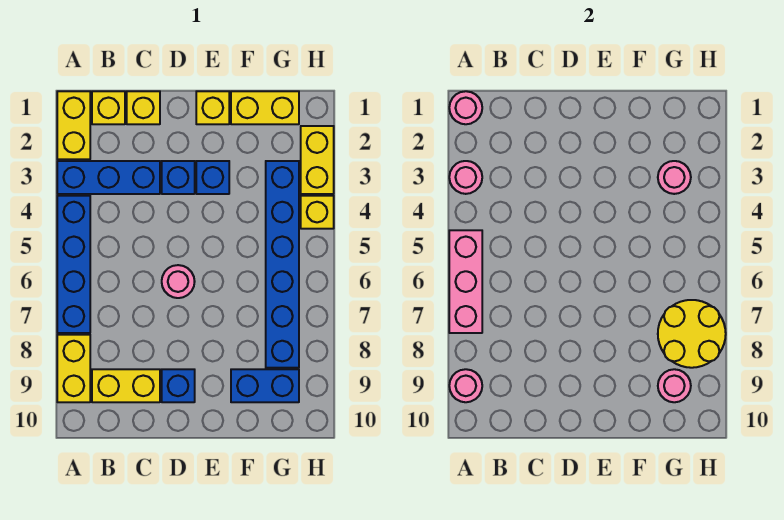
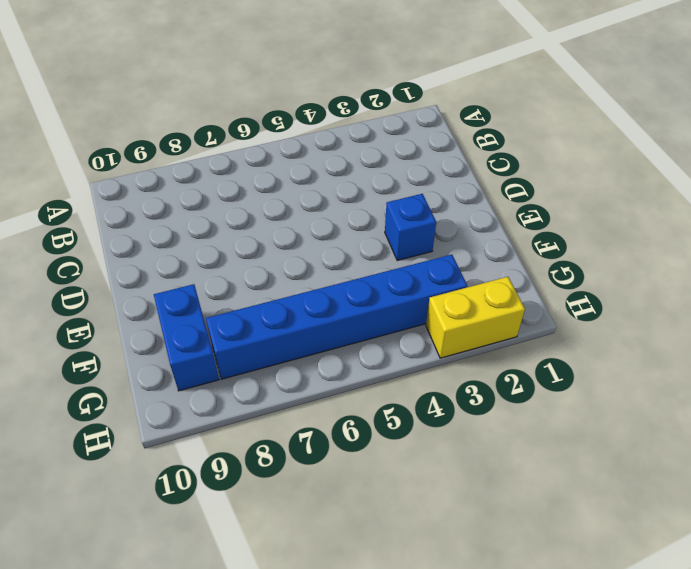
none -> yellow brick A1:A2 level 1
none -> blue brick A3:C3 level 1
none -> blue brick A4:A7 level 1

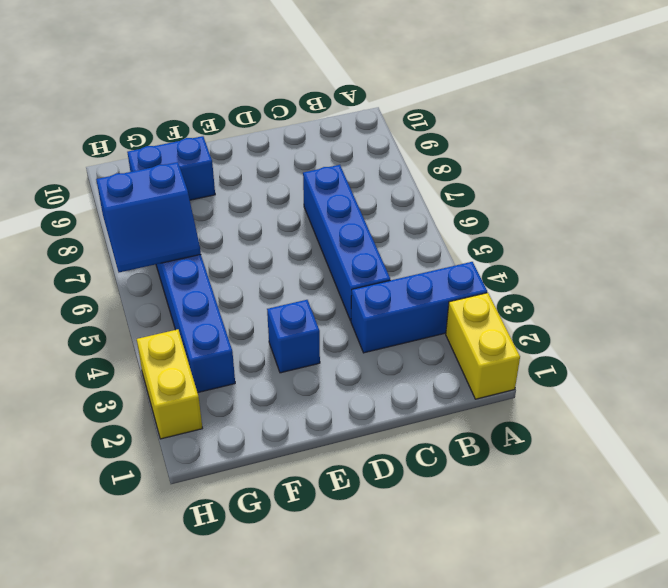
blue brick C4:C7 level 1 -> blue brick A4:A7 level 1
blue slope G6:H7 level 2 top 7 -> yellow round brick G7:H8 level 2
none -> yellow brick A8:A9 level 1
none -> yellow brick B1 level 1
none -> yellow brick B9:C9 level 1

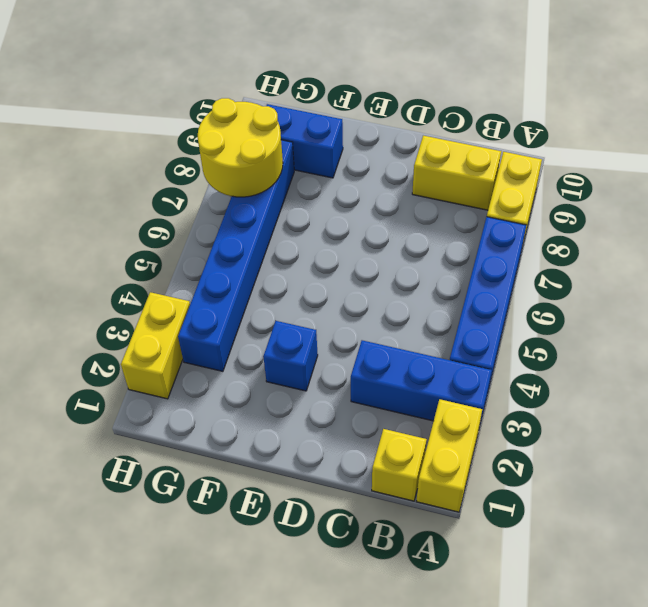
none -> yellow brick C1 level 1
none -> blue brick D3 level 1
none -> pink round brick D6 level 1

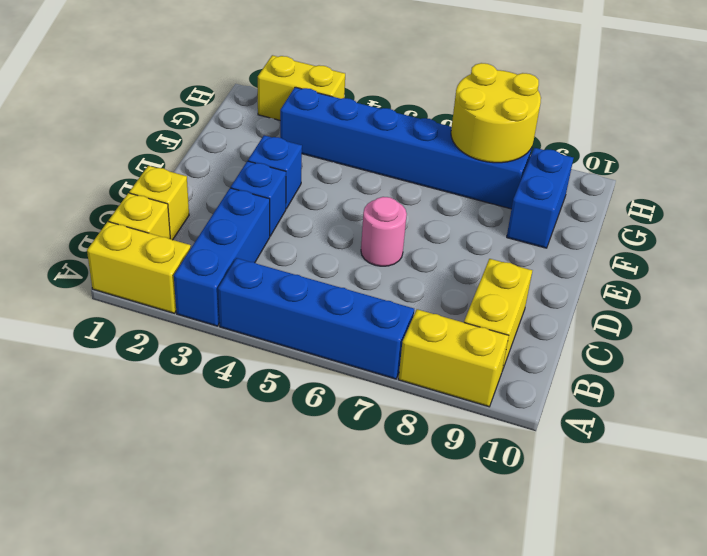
none -> blue brick D9 level 1
none -> yellow brick E1 level 1
none -> yellow brick F1:G1 level 1

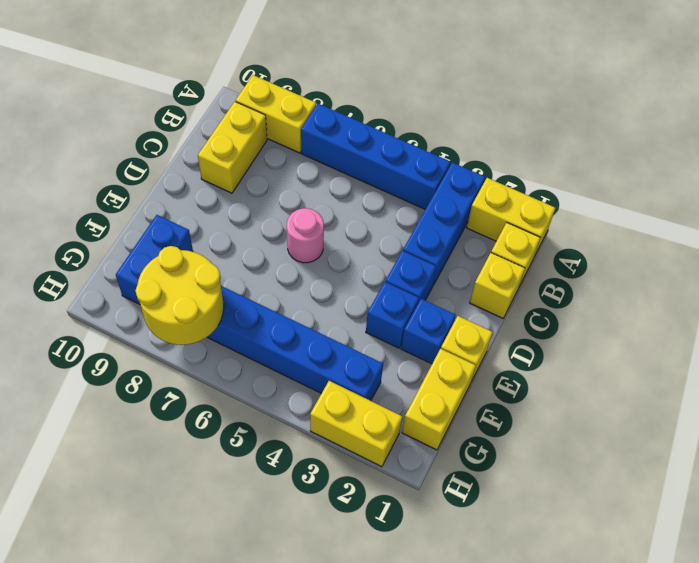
blue brick E2 level 1 -> blue brick D9 level 1
none -> yellow brick H4 level 1
none -> pink round brick A1 level 2
none -> pink round brick A3 level 2

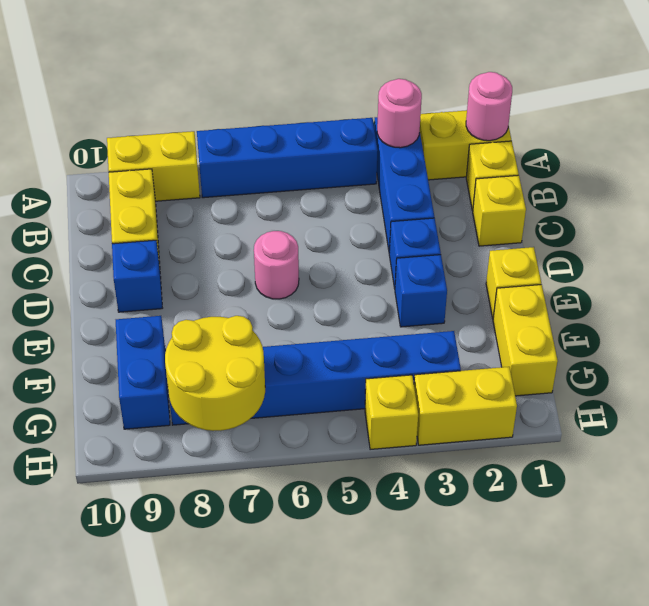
none -> pink brick A5:A7 level 2
none -> pink round brick A9 level 2
none -> pink round brick G3 level 2

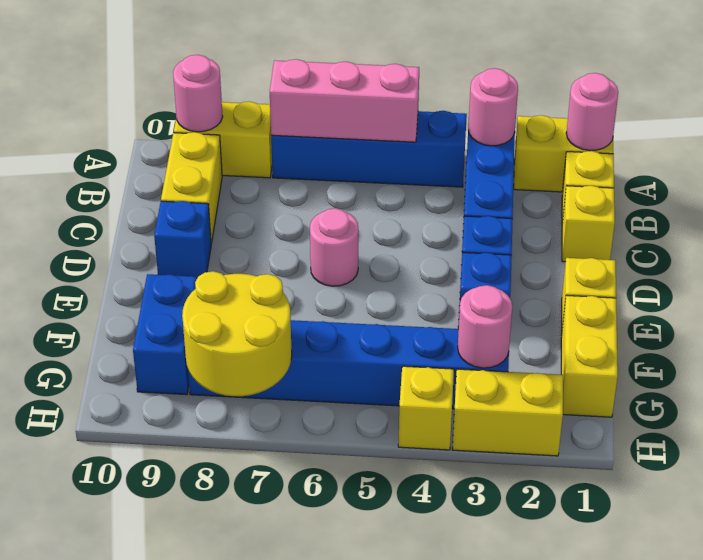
none -> pink round brick G9 level 2

